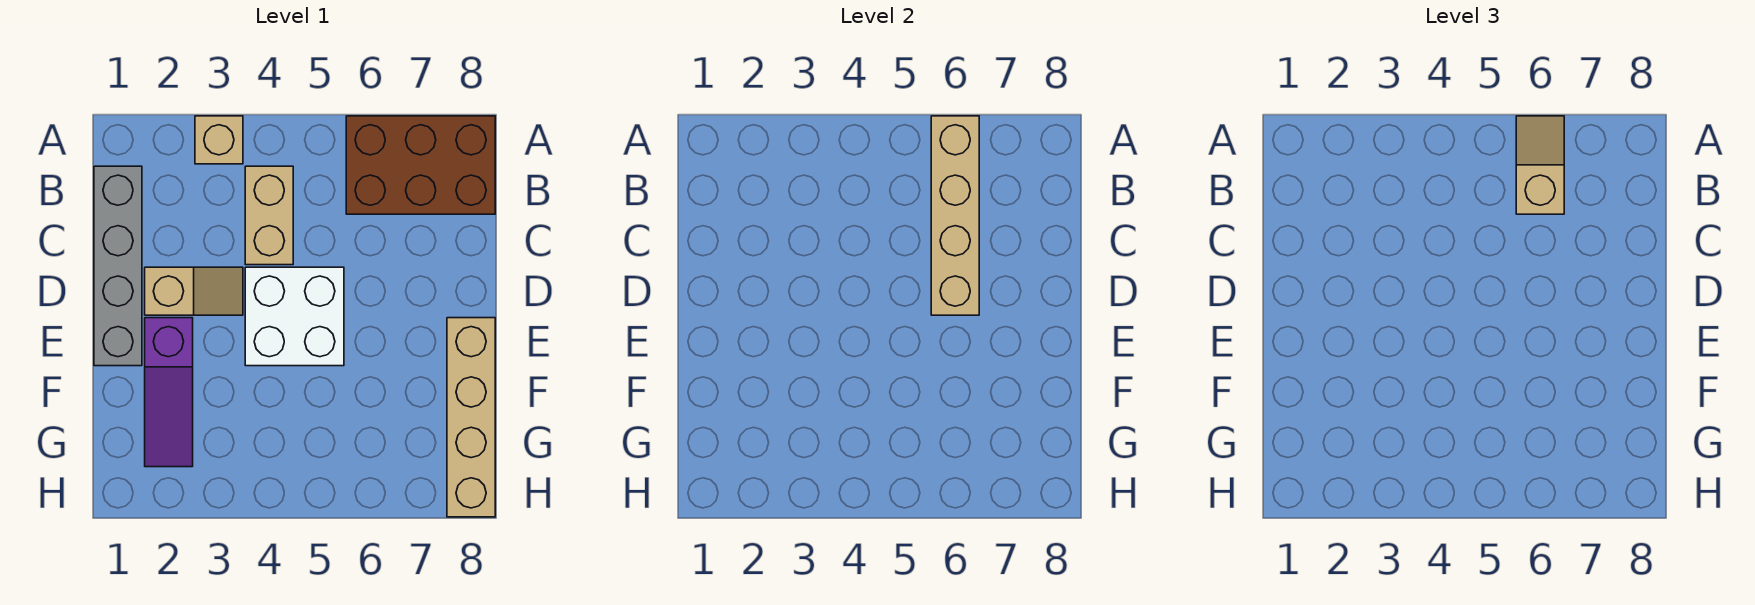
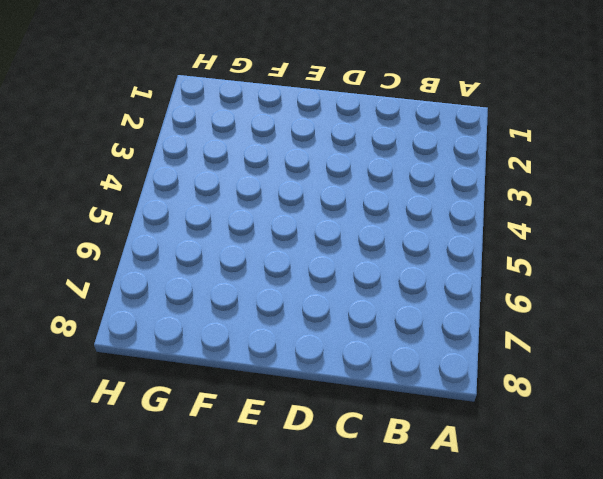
none -> tan brick A3 level 1
none -> brown brick A6:B8 level 1

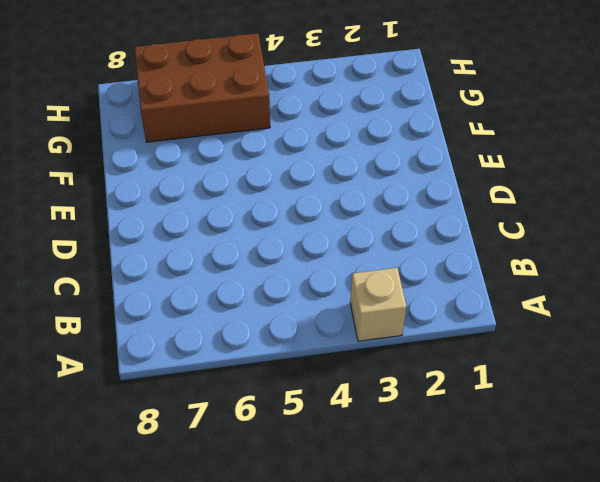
brown brick G5:H7 level 1 -> brown brick A6:B8 level 1
none -> grey brick B1:E1 level 1
none -> tan brick B4:C4 level 1

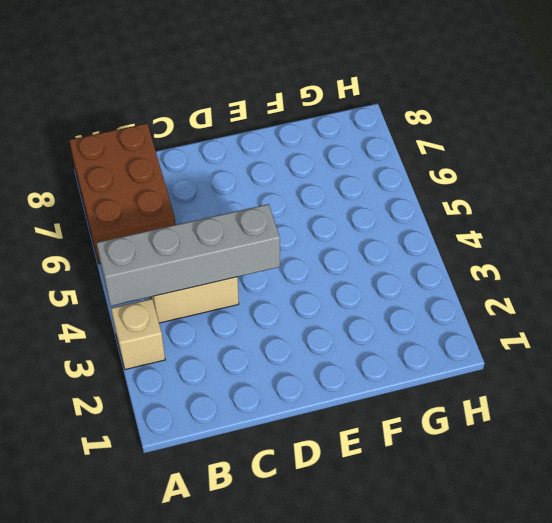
grey brick A4:D4 level 2 -> grey brick B1:E1 level 1
none -> tan slope D2:D3 level 1 top 2
none -> white brick D4:E5 level 1

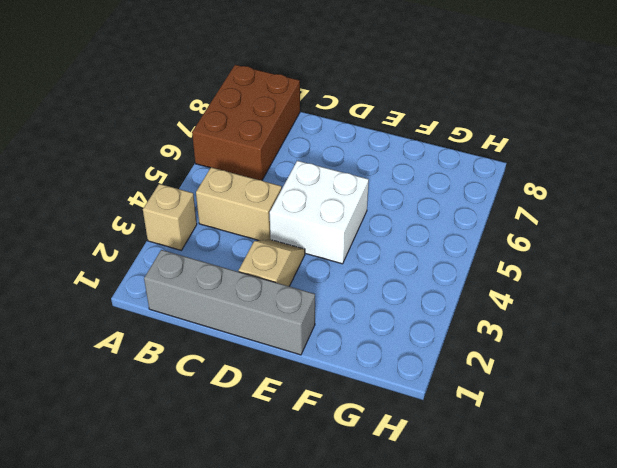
none -> purple slope E2:G2 level 1 top E
none -> tan brick E8:H8 level 1

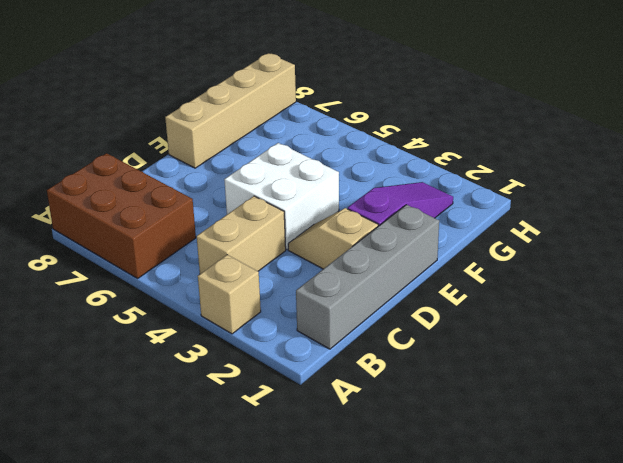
none -> tan brick A6:D6 level 2
none -> tan slope A6:B6 level 3 top B

